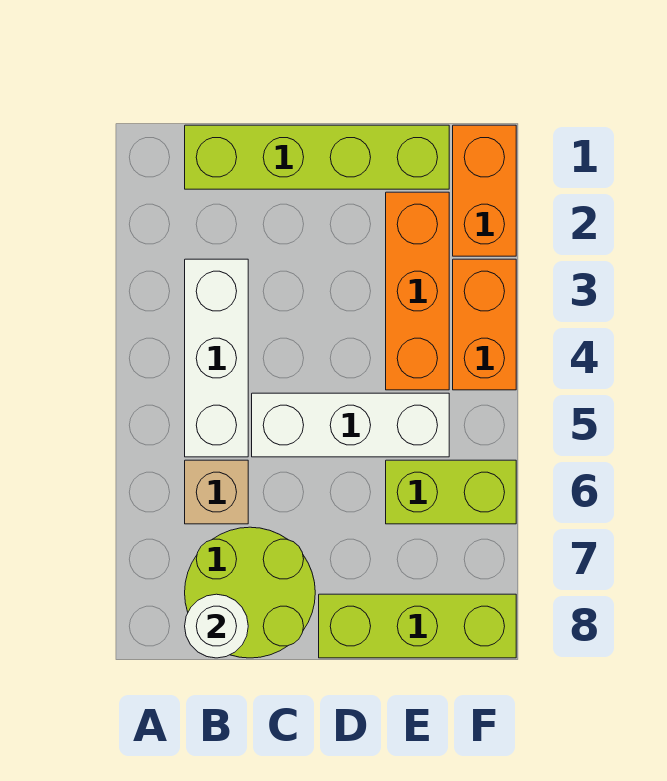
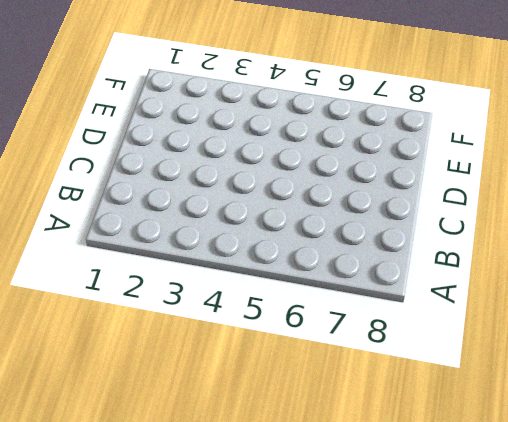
none -> lime brick B1:E1 level 1
none -> white brick B3:B5 level 1

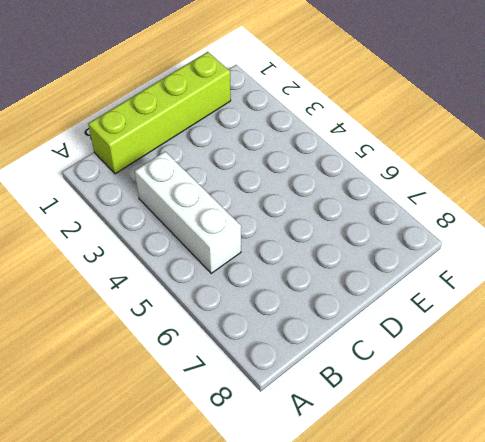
none -> tan brick B6 level 1
none -> lime round brick B7:C8 level 1

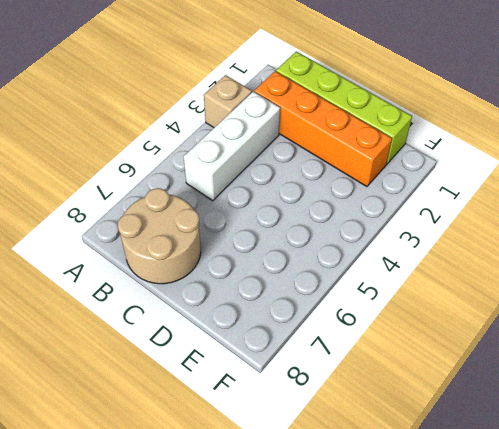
tan brick A3 level 1 -> tan brick B6 level 1
orange brick B2:E2 level 1 -> orange brick E2:E4 level 1
tan round brick B7:C8 level 1 -> lime round brick B7:C8 level 1
none -> white brick C5:E5 level 1
none -> lime brick D8:F8 level 1

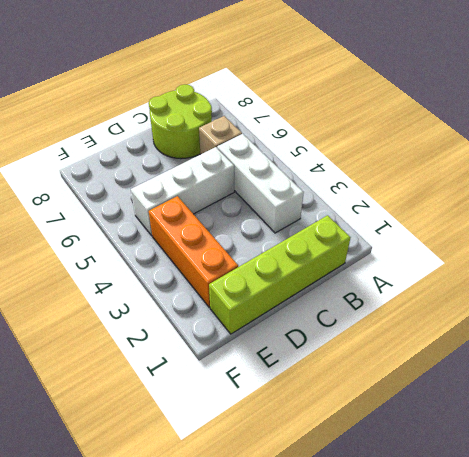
none -> lime brick D8:F8 level 1
none -> lime brick E6:F6 level 1

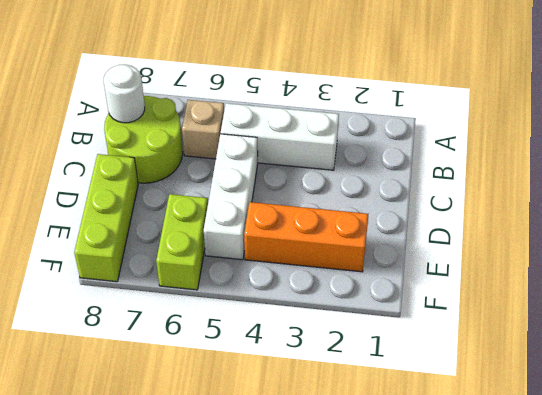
none -> lime brick B1:E1 level 1
none -> orange brick F1:F2 level 1

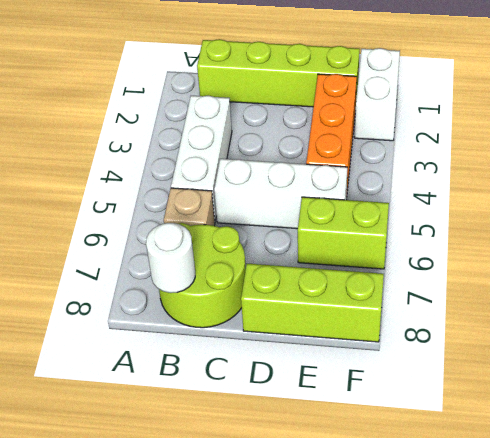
white brick F1:F2 level 1 -> orange brick F1:F2 level 1
none -> orange brick F3:F4 level 1

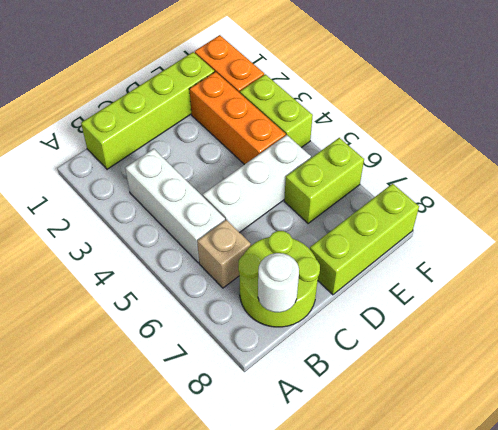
lime brick F3:F4 level 1 -> orange brick F3:F4 level 1

